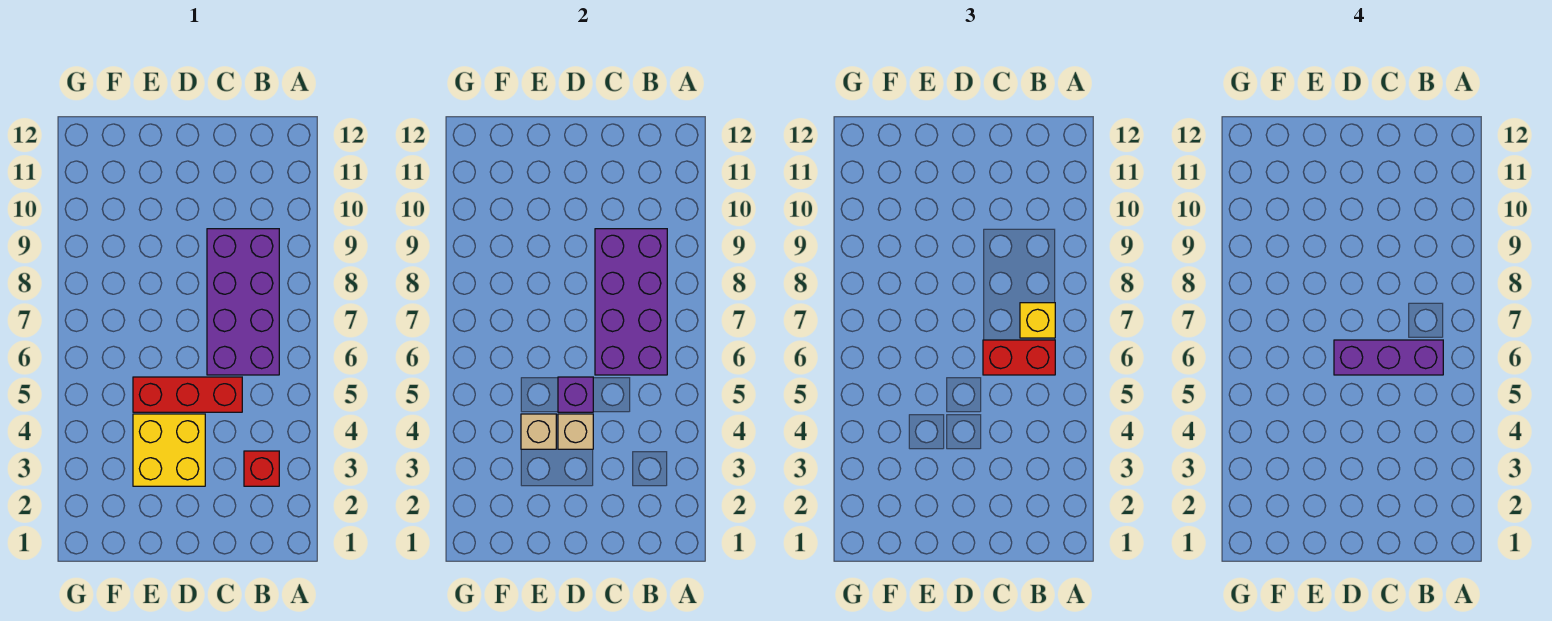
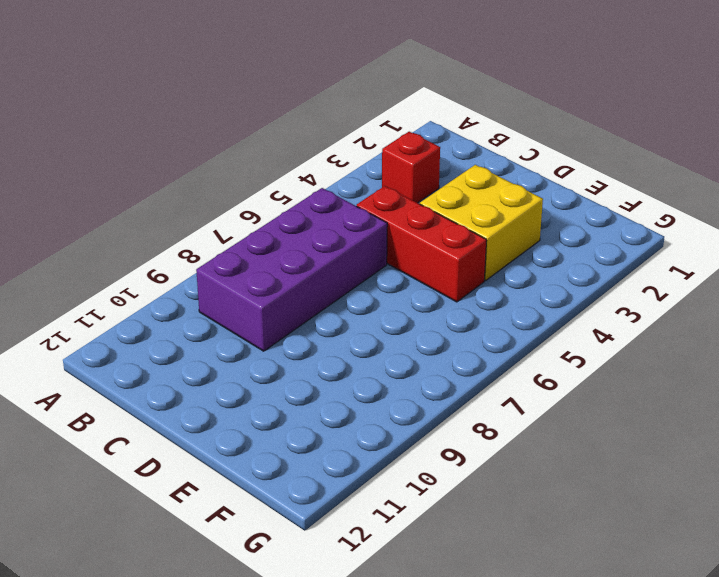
none -> purple brick B6:C9 level 2
none -> tan brick D4 level 2

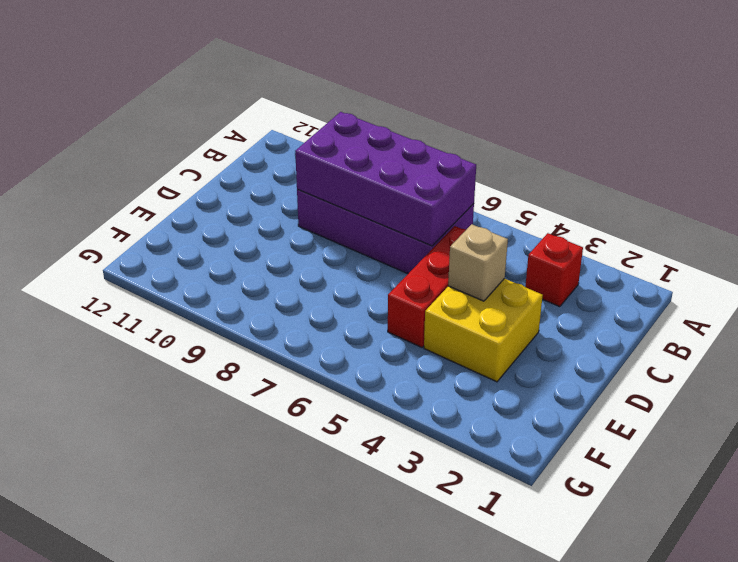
none -> purple brick D5 level 2
none -> tan brick E4 level 2

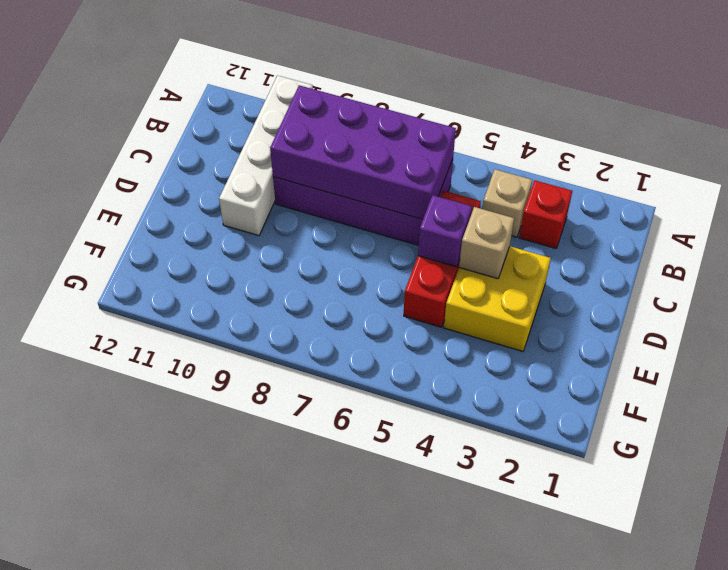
white brick A10:D10 level 1 -> none
tan brick B4 level 1 -> tan brick E4 level 2
none -> red brick B6:C6 level 3
none -> yellow brick B7 level 3

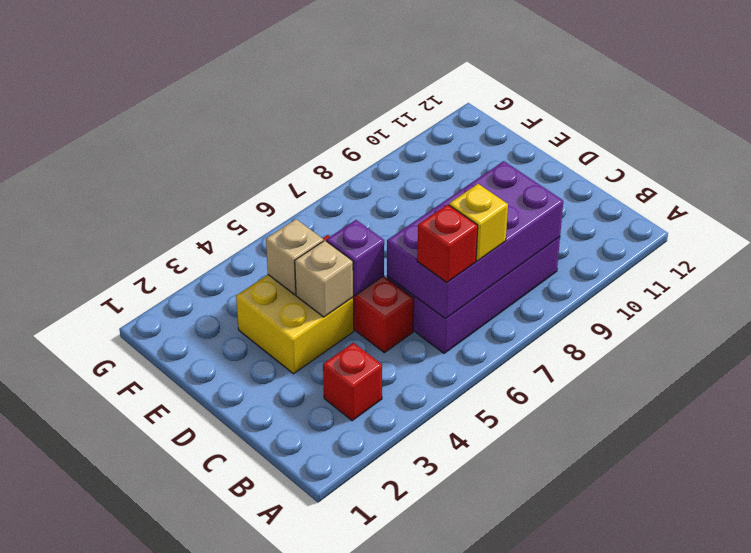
red brick B6 level 3 -> red brick B6:C6 level 3
none -> purple brick B6:D6 level 4

